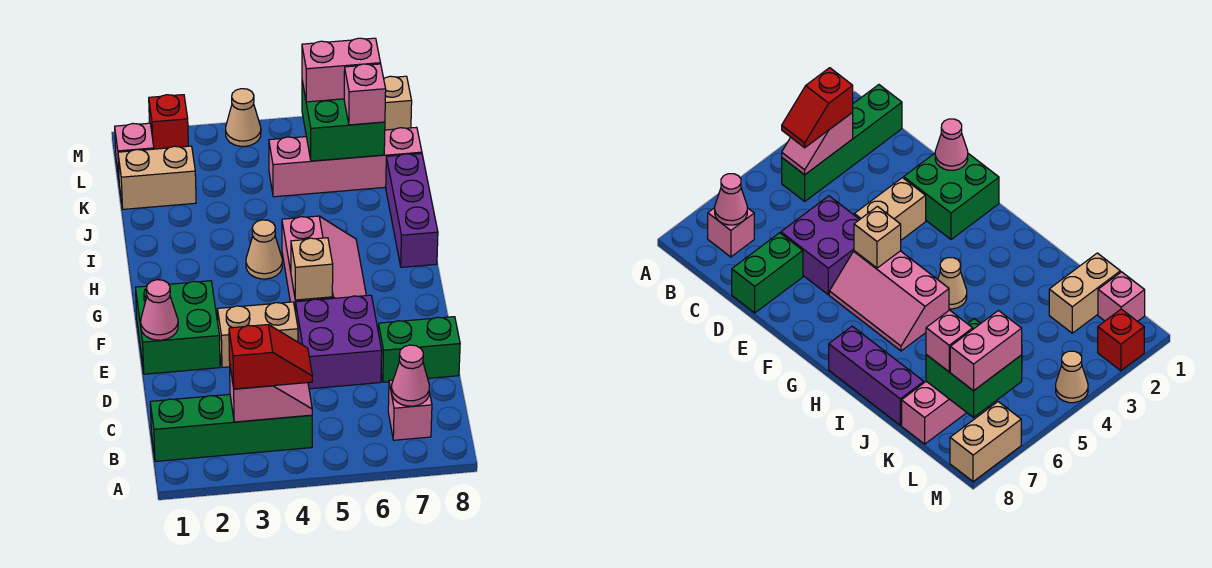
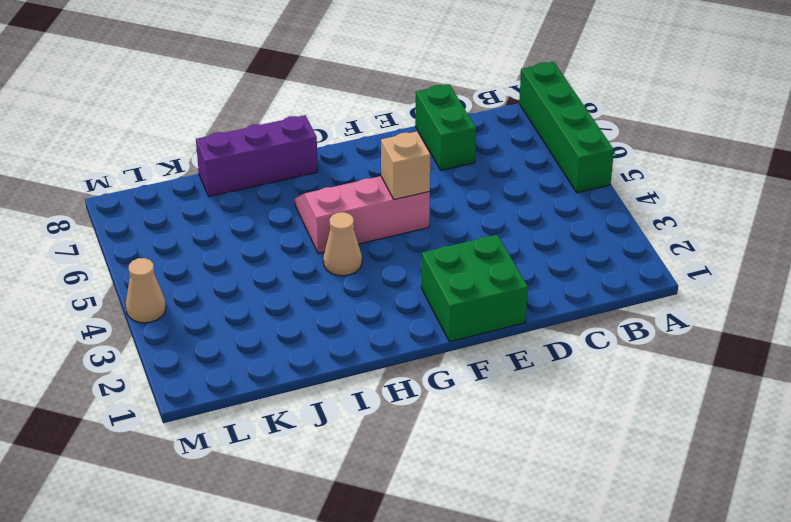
green brick A5:A8 level 1 -> green brick B1:B4 level 1
none -> pink brick B7 level 1
none -> purple brick D5:E6 level 1
none -> tan brick E3:E4 level 1

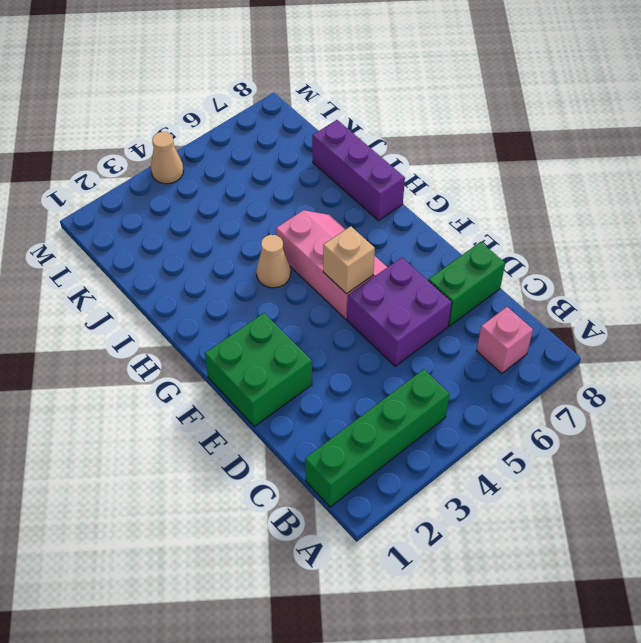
none -> tan brick E3:E4 level 1
none -> tan brick K1:K2 level 1
none -> pink brick K5:K8 level 1

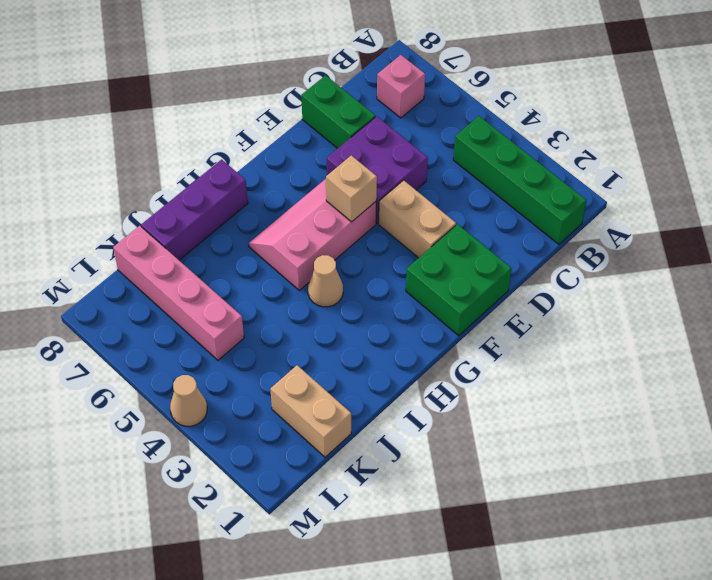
none -> pink brick L1 level 1
none -> red brick M2 level 1
none -> tan brick M7:M8 level 1

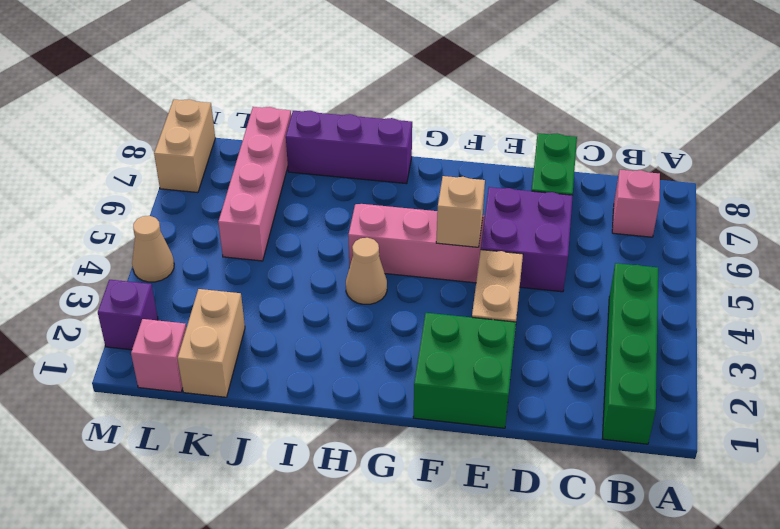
purple brick M2 level 1 -> red brick M2 level 1
none -> pink slope B3:B4 level 2 top 3
none -> pink cone B7 level 2
none -> pink cone E1 level 2

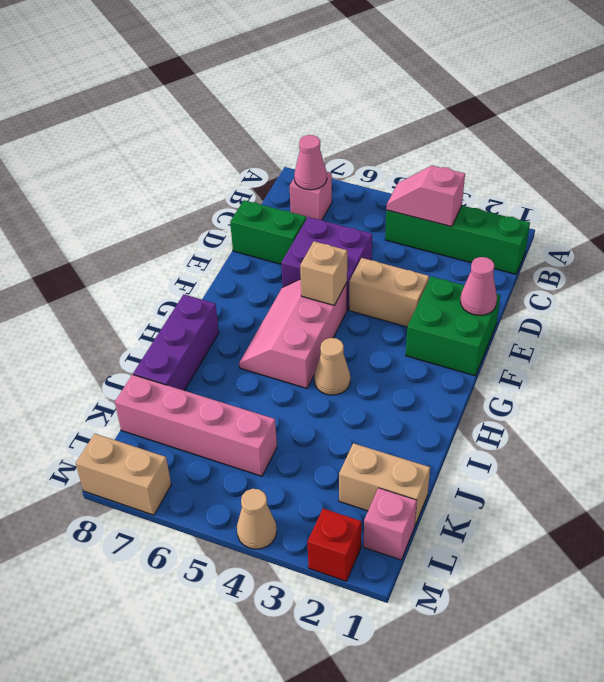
none -> green brick K6:L7 level 2
none -> red slope B3:B4 level 3 top 3
none -> pink brick K7 level 3

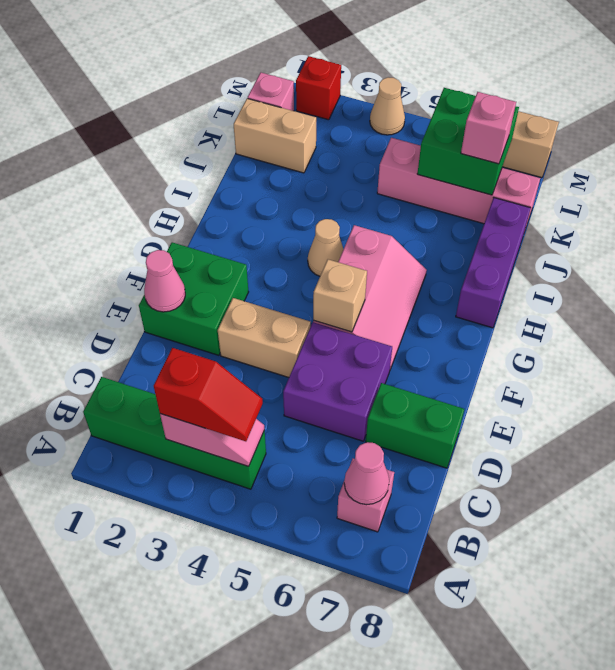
none -> pink brick L6:L7 level 3

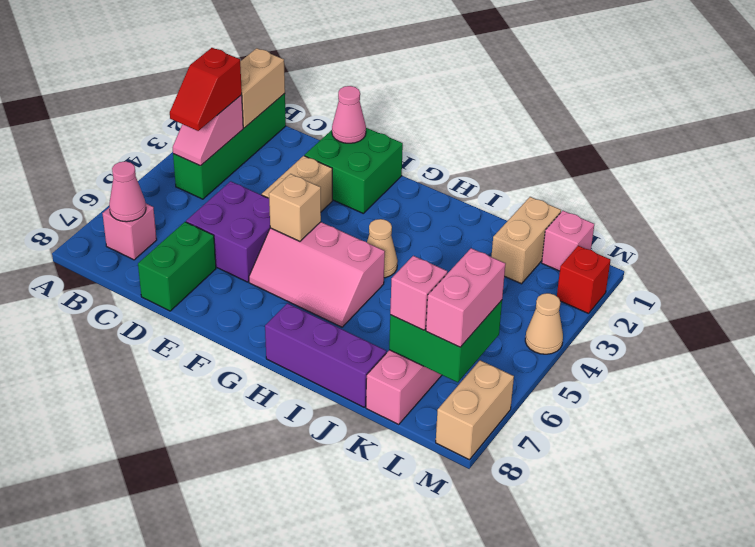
tan brick B1:B2 level 2 -> none

